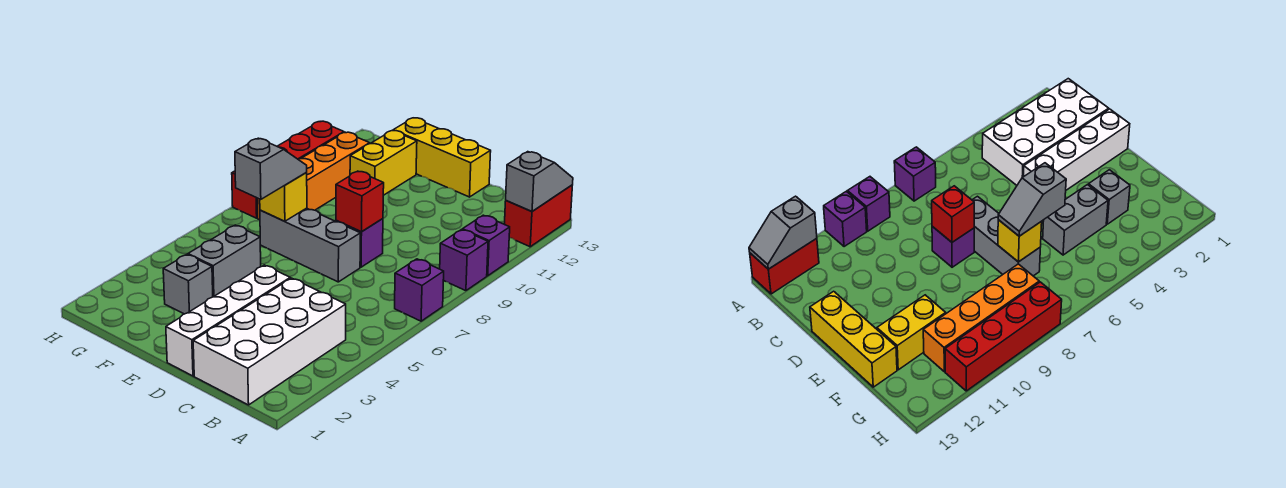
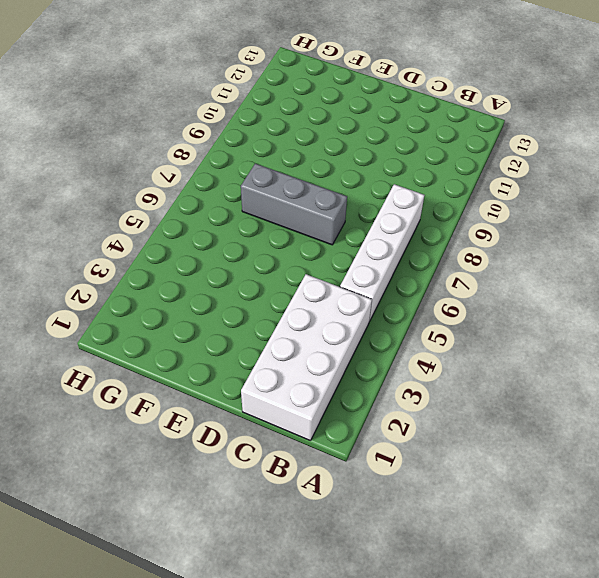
white brick B5:B8 level 1 -> white brick D1:D4 level 1
none -> purple brick A7 level 1
none -> purple brick A9 level 1
none -> purple brick A10 level 1

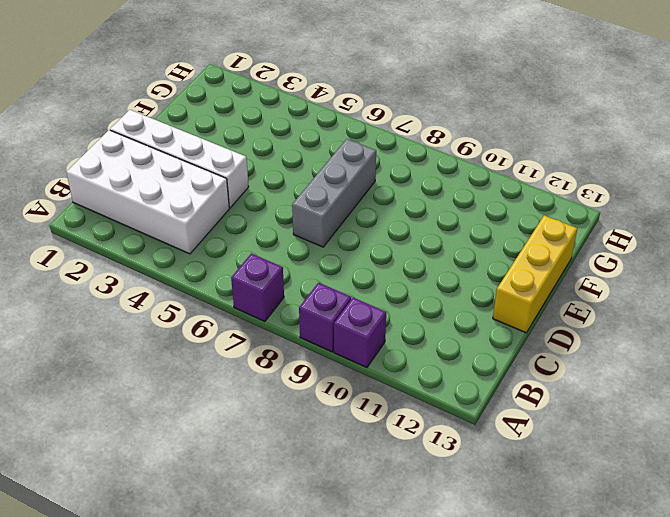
none -> red brick A12:A13 level 1
none -> purple brick D8 level 1
none -> grey brick F3 level 1

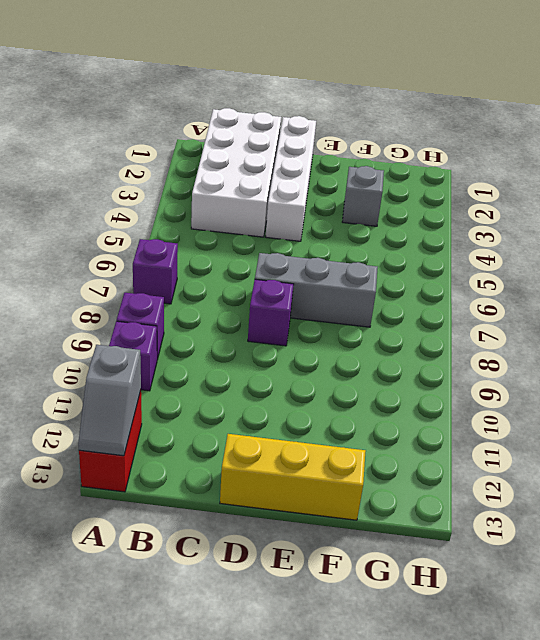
none -> grey brick F4:F5 level 1
none -> yellow brick F11:F12 level 1
none -> orange brick G8:G11 level 1

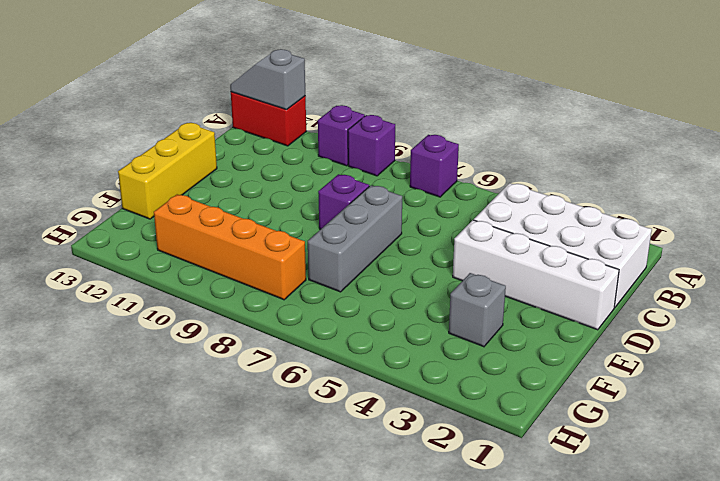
none -> grey brick F4:F5 level 1
none -> yellow brick F11:F12 level 1
none -> red brick H8:H11 level 1

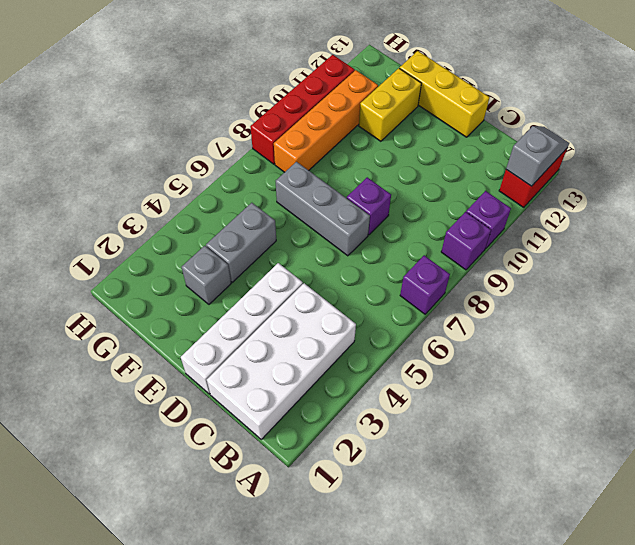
none -> red brick D8 level 2
none -> yellow brick F7 level 2
none -> grey slope F6:F7 level 3 top 6

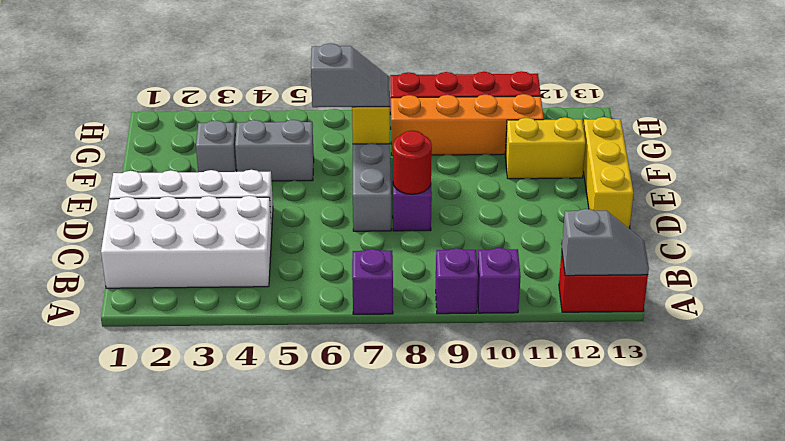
red round brick D8 level 2 -> red brick D8 level 2

